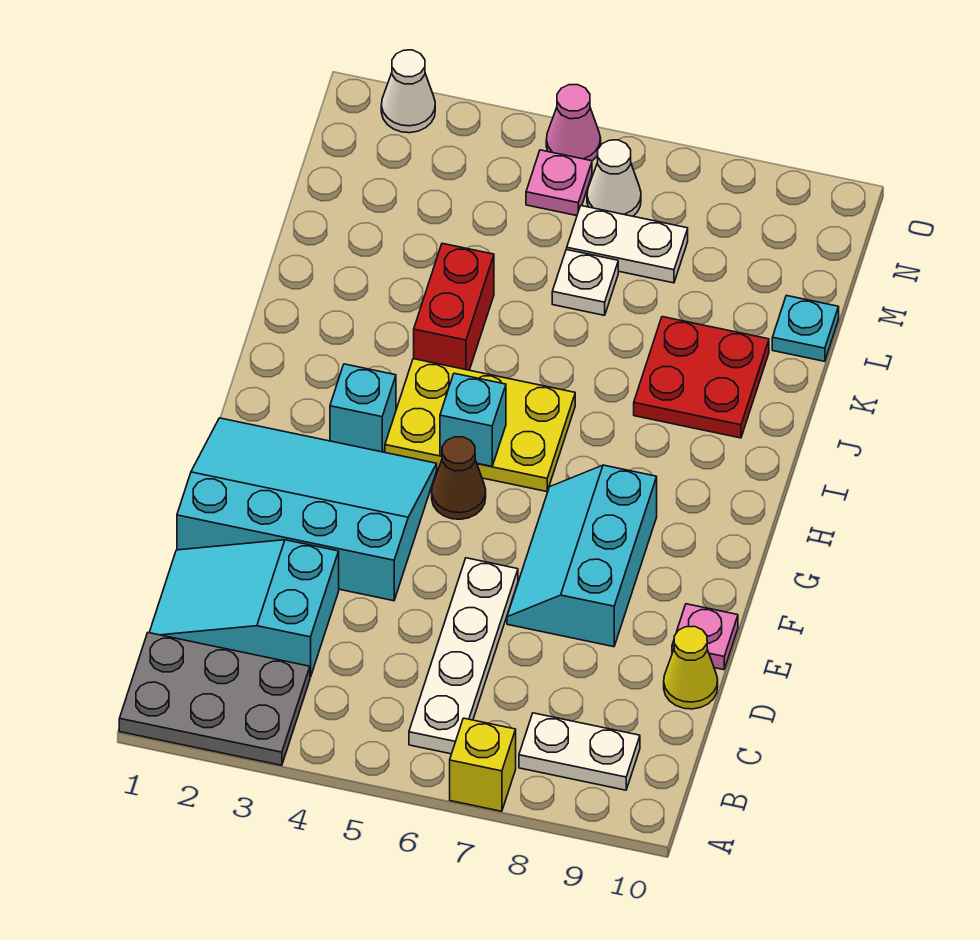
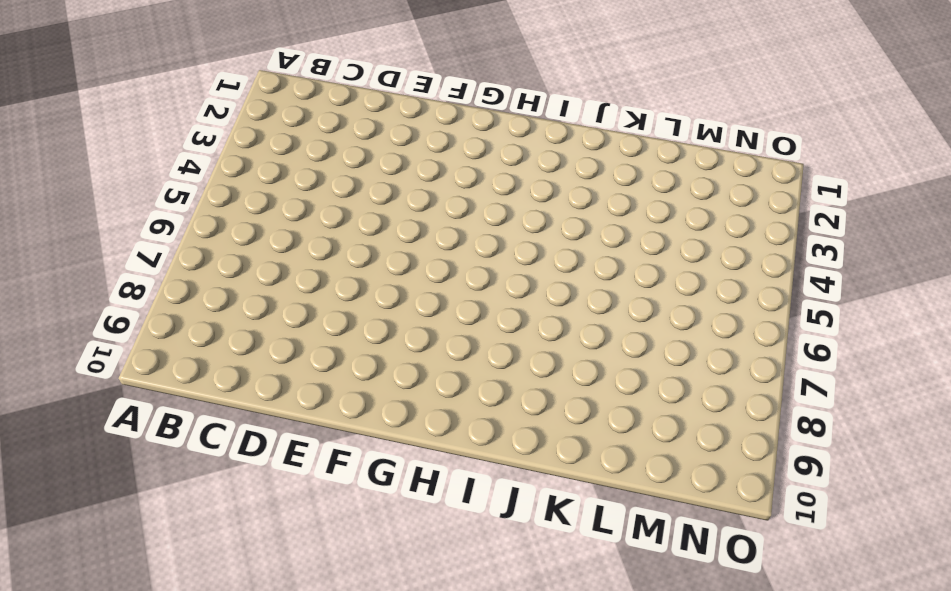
none -> grey plate A1:B3 level 1
none -> yellow brick A7 level 1
none -> white plate B6:E6 level 1

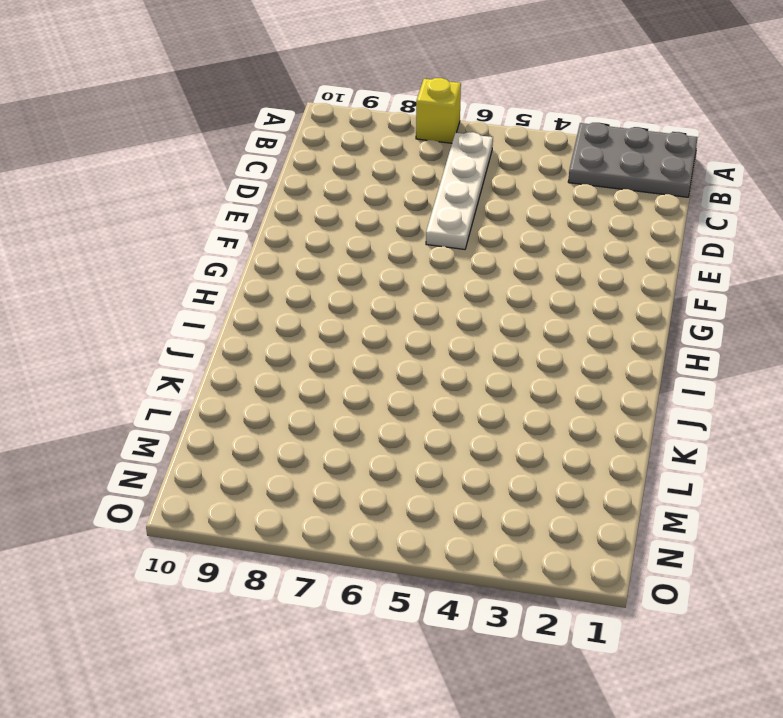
none -> white plate B8:B9 level 1
none -> cyan slope C1:D3 level 1 top 3
none -> yellow cone D10 level 1

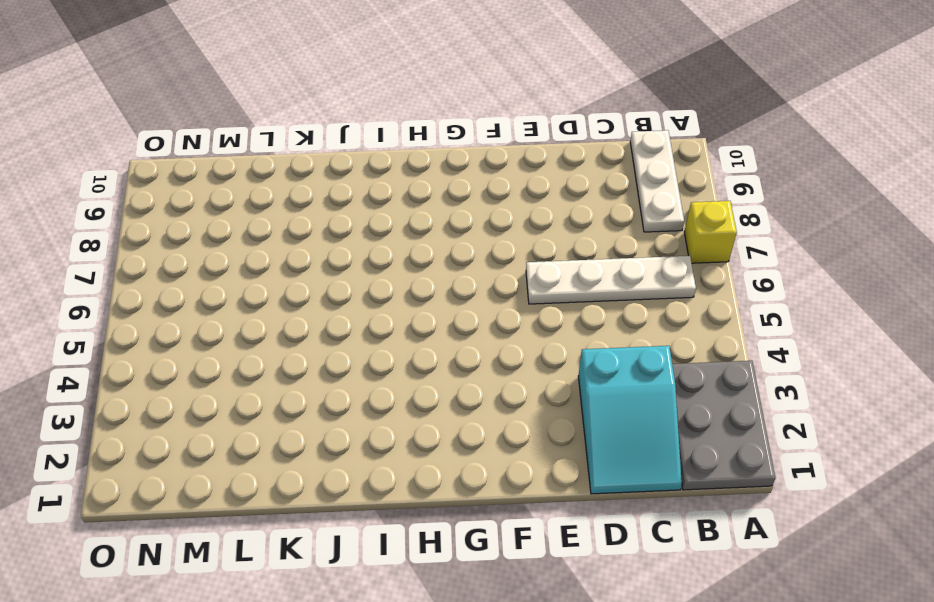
white plate B8:B10 level 1 -> white plate B8:B9 level 1
none -> yellow cone D10 level 1
none -> cyan slope E1:G4 level 1 top E
none -> cyan slope E7:G8 level 1 top 8

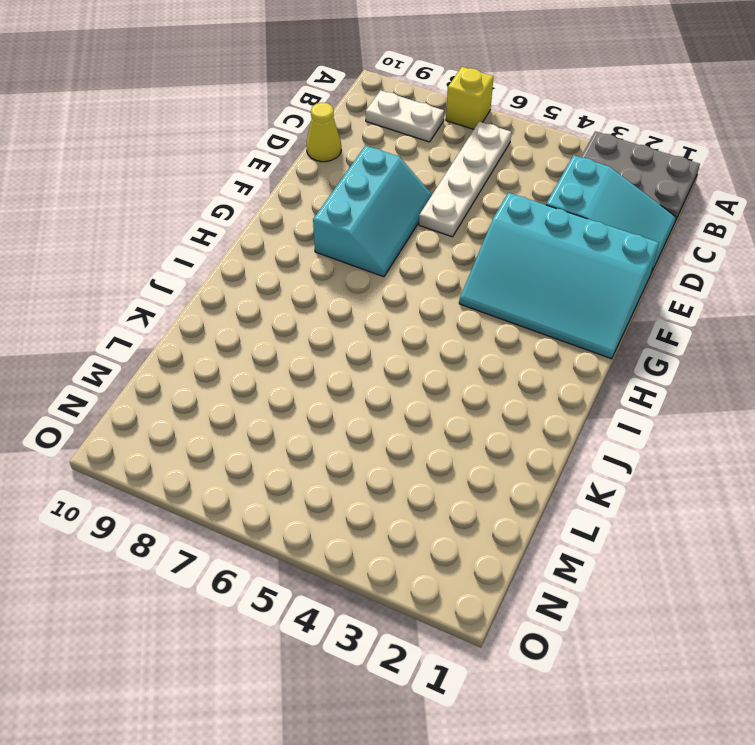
none -> pink plate E10 level 1
none -> brown cone G5 level 1
none -> cyan brick H3 level 1

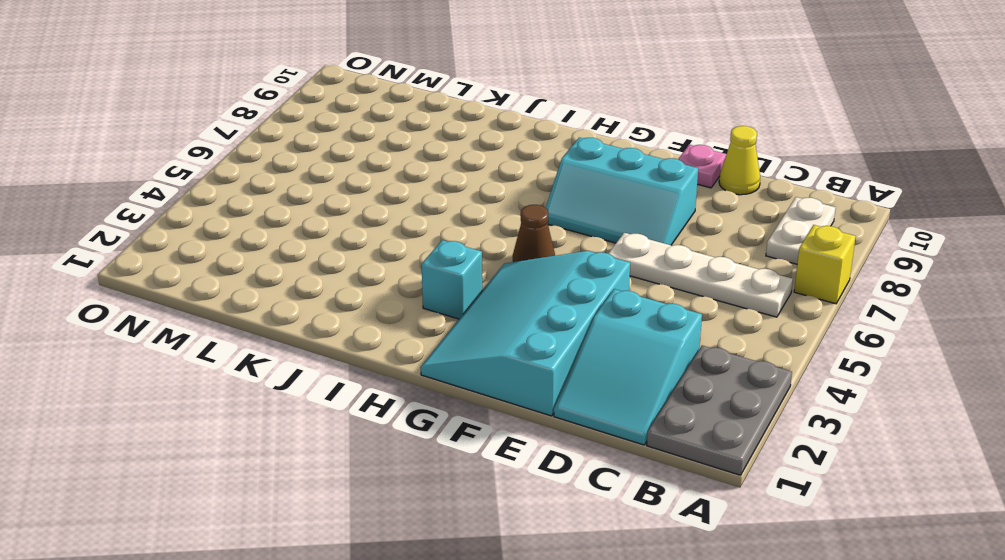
none -> yellow plate H4:I6 level 1
none -> red brick J4:K4 level 1
none -> red plate J8:K9 level 1

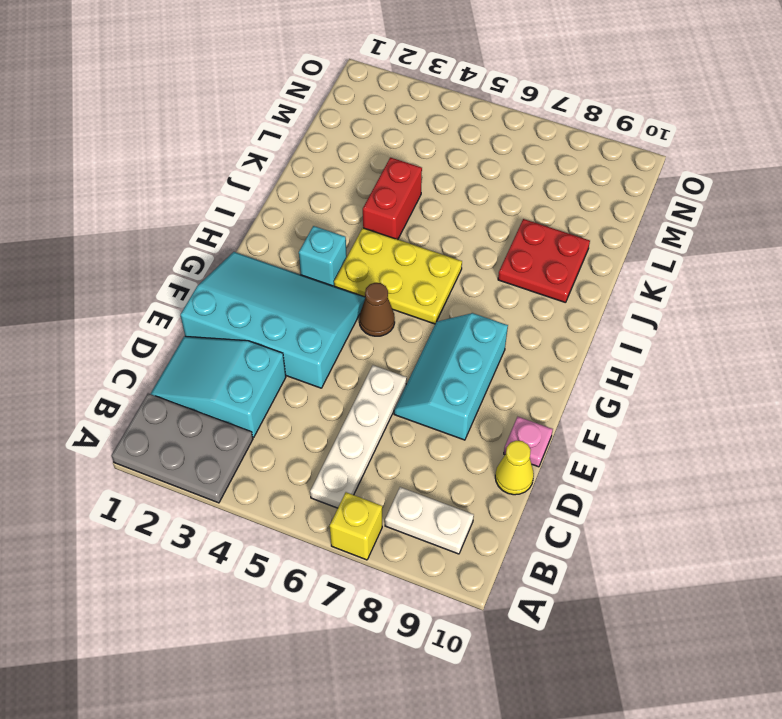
none -> white plate L6 level 1
none -> cyan plate L10 level 1
none -> white plate M6:M7 level 1

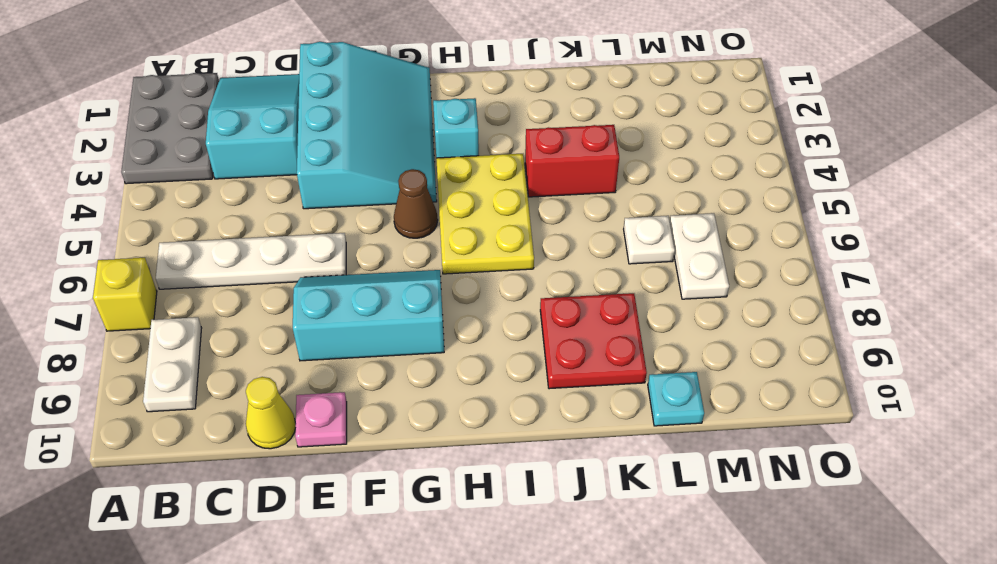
none -> pink plate N5 level 1
none -> white cone N6 level 1
none -> white cone O2 level 1

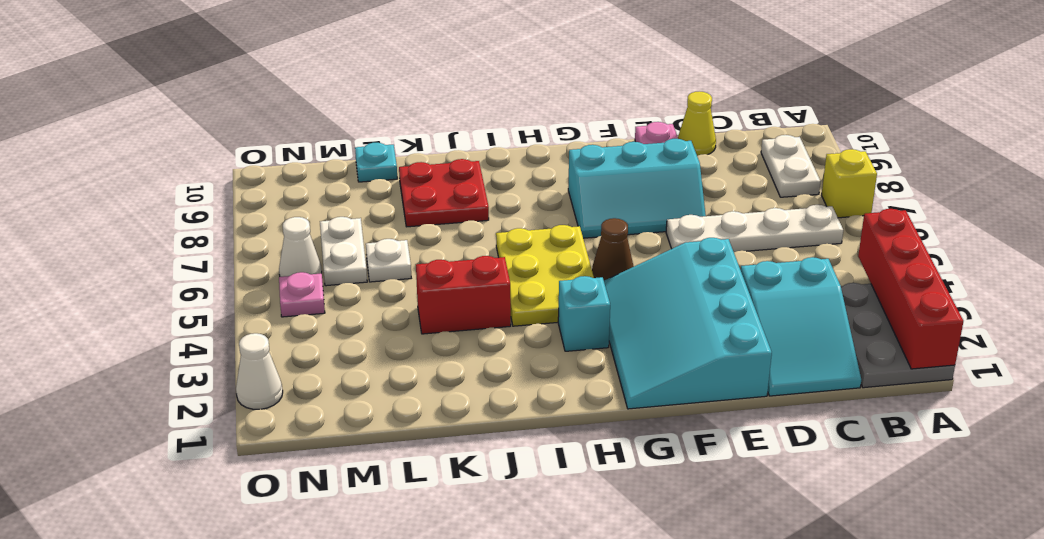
red brick A1:A4 level 2 -> none
none -> pink cone O5 level 1
none -> cyan brick H5 level 2

